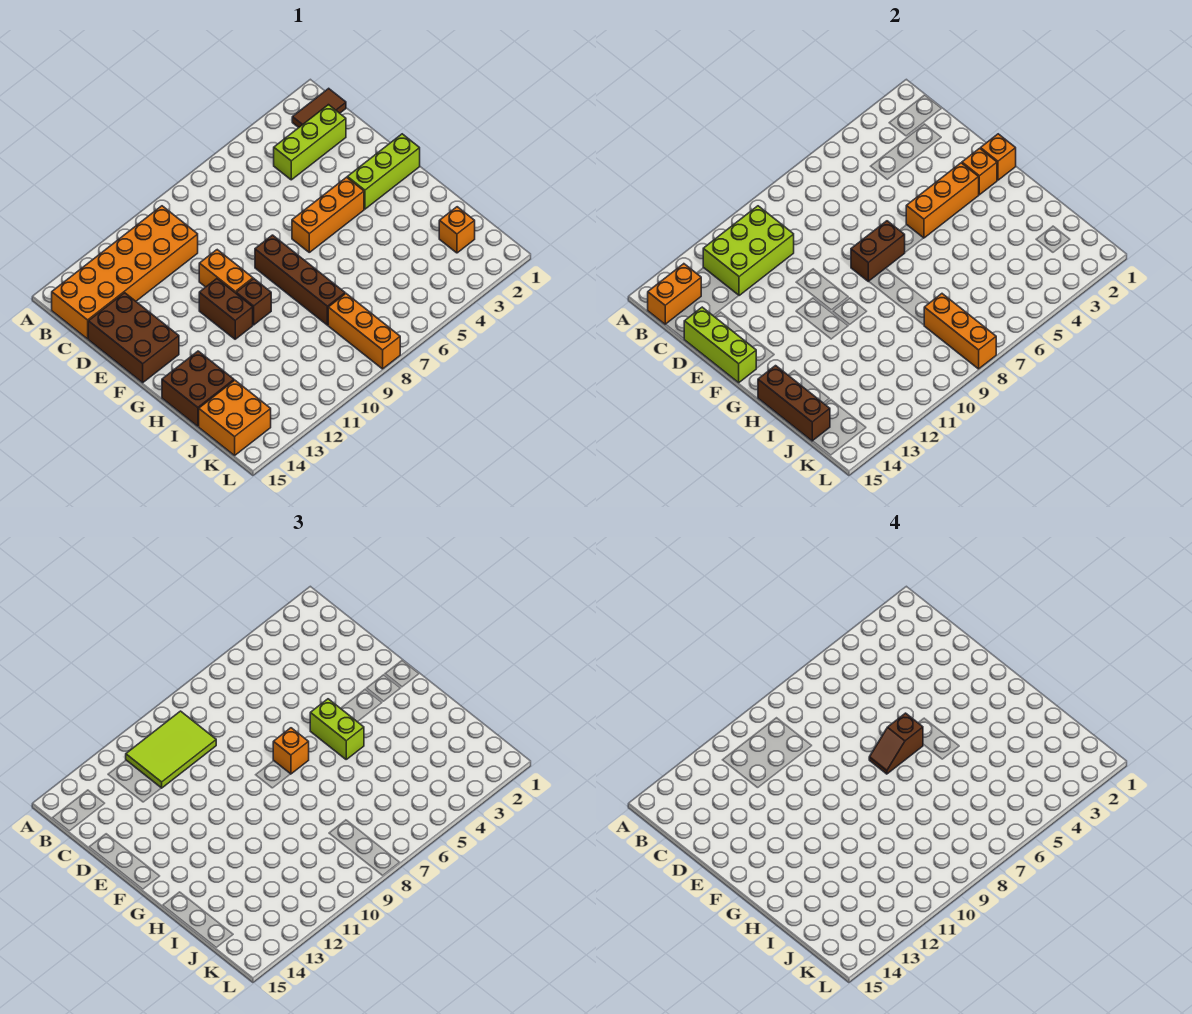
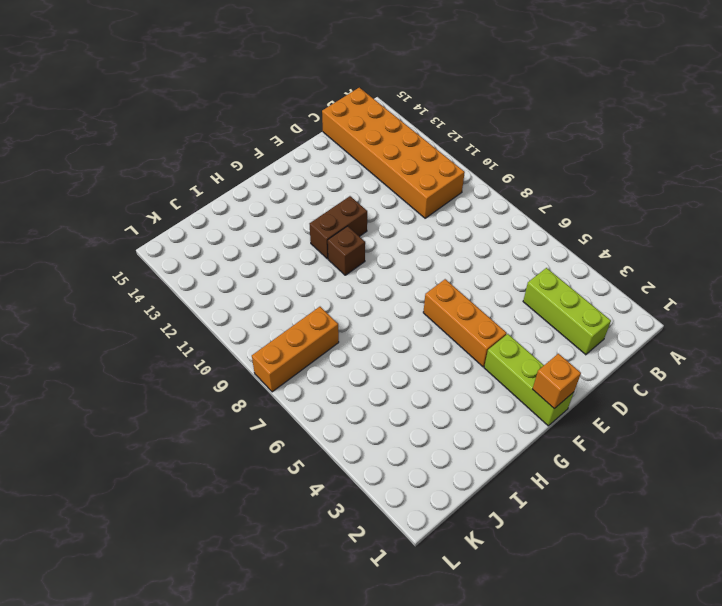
none -> brown tile B1:B2 level 1
none -> brown brick D14:F15 level 1
none -> orange brick E10:F10 level 1

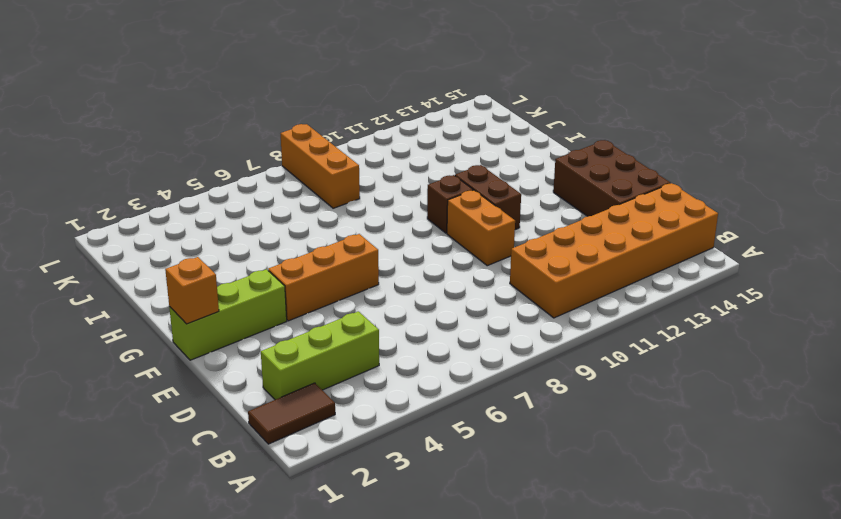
none -> brown brick F8:I8 level 1
none -> brown brick H14:I15 level 1
none -> orange brick J2 level 1

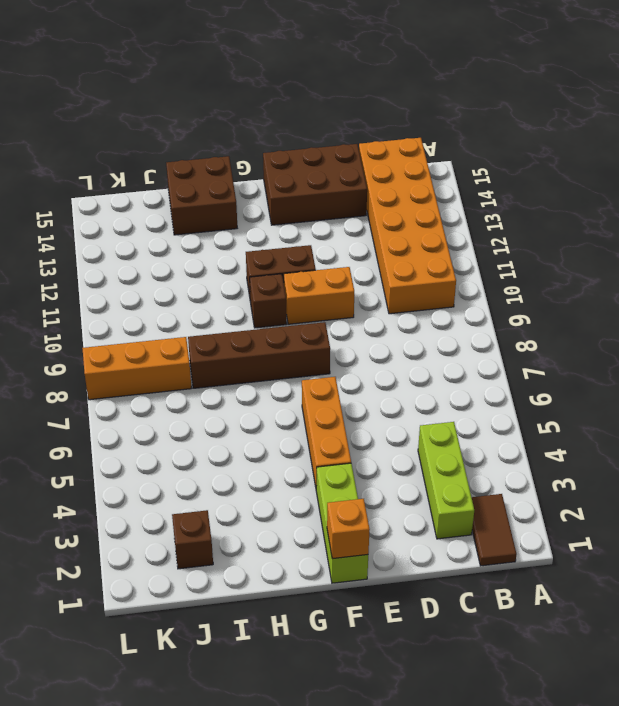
brown brick J2 level 1 -> orange brick J2 level 1
none -> orange brick J14:K15 level 1
none -> lime brick B10:C12 level 2
none -> orange brick B14:B15 level 2

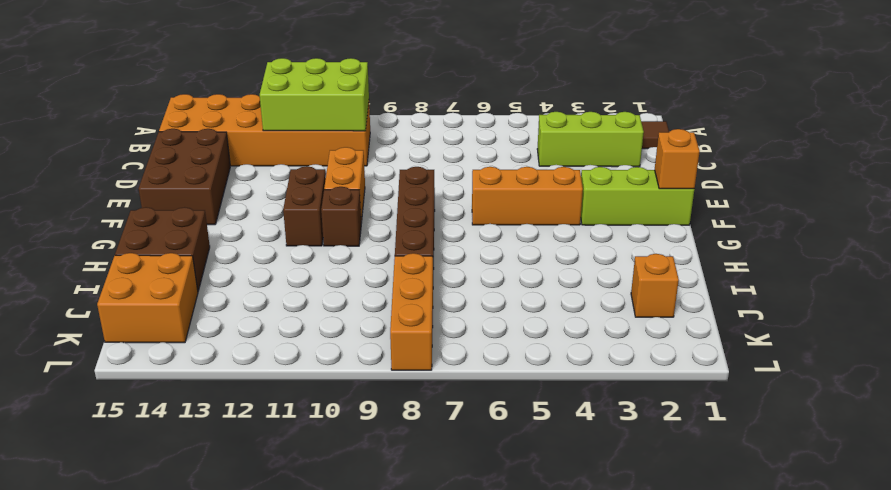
none -> orange brick B14:B15 level 2
none -> lime brick D15:F15 level 2
none -> orange brick F2 level 2

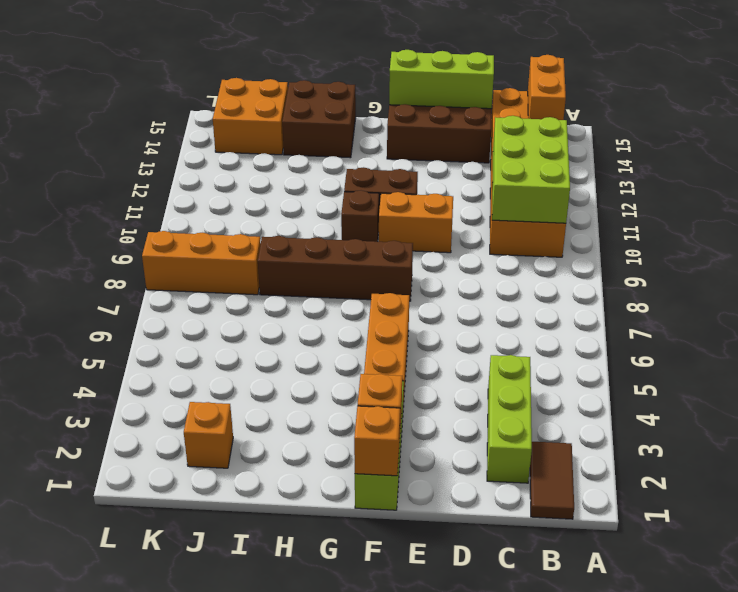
none -> orange brick F3:F5 level 2
none -> brown brick F7:F8 level 2
none -> brown brick H15:J15 level 2

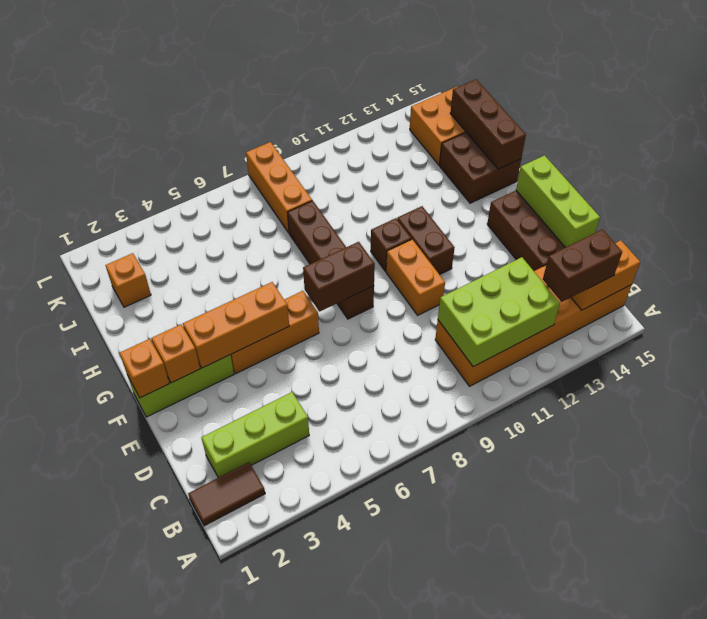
brown brick B13:B14 level 3 -> none
none -> orange brick J8:L8 level 2
none -> lime tile B9:C11 level 3
none -> lime brick F5:G5 level 3

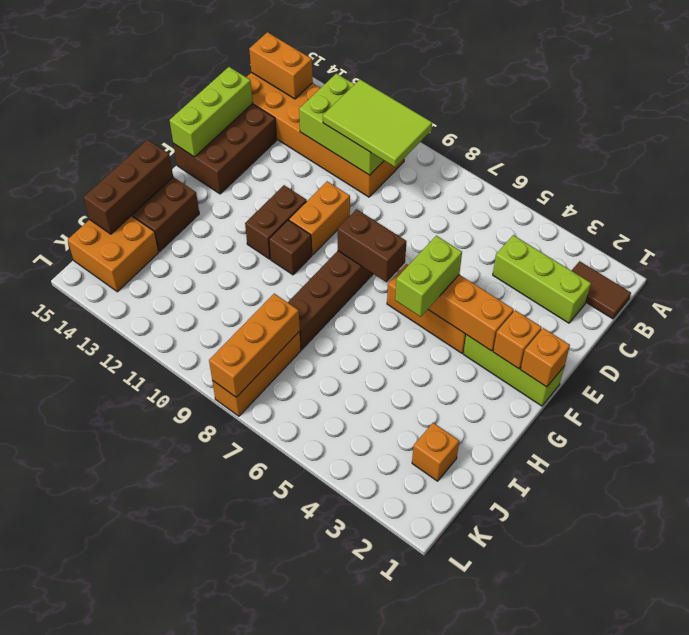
none -> orange brick F7 level 3
none -> brown slope F6:F7 level 4 top 6

